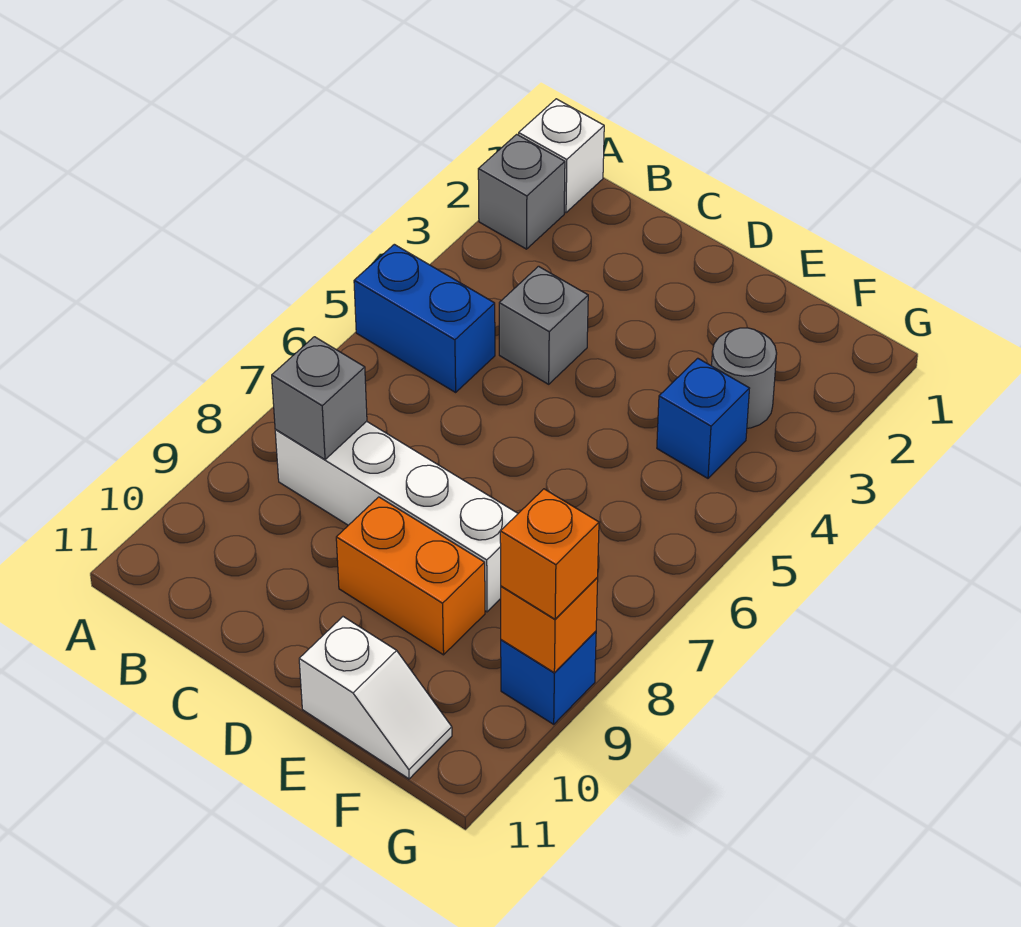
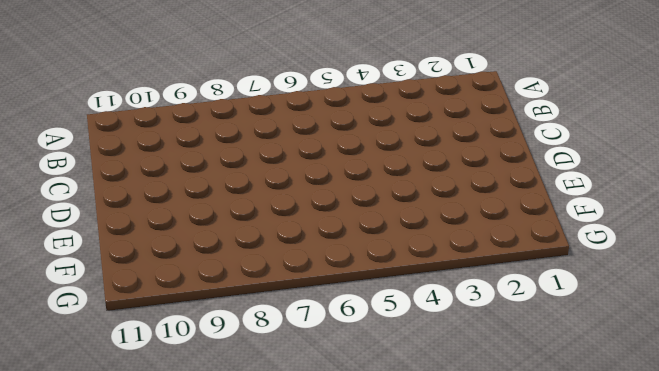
none -> white brick A1 level 1
none -> grey brick A2 level 1
none -> blue brick A5:B5 level 1

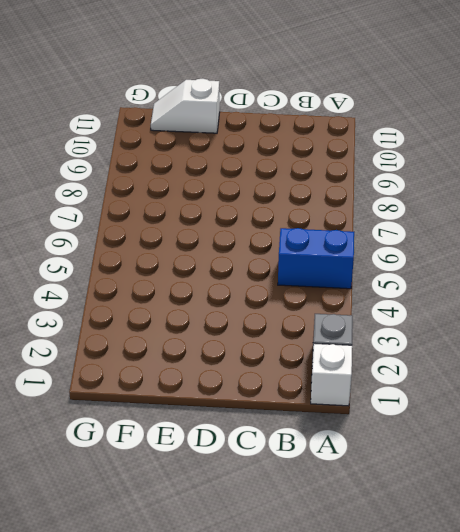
none -> white brick B8:E8 level 1
none -> grey brick C4 level 1
none -> orange brick D9:E9 level 1

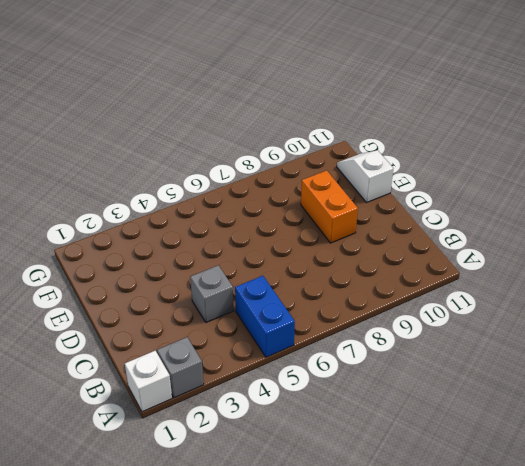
none -> white brick B8:E8 level 1
none -> grey round brick F3 level 1
none -> blue brick F4 level 1

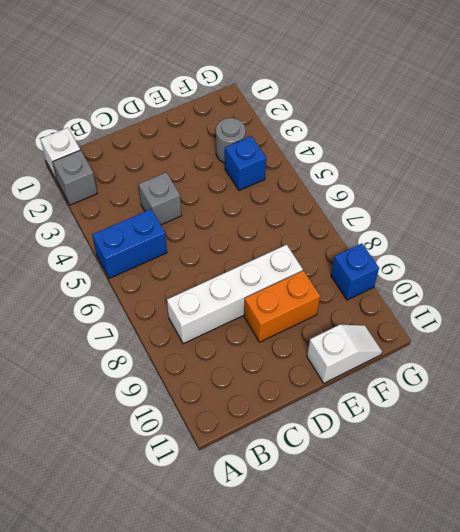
none -> grey brick B8 level 2
none -> orange brick G9 level 2
none -> orange brick G9 level 3

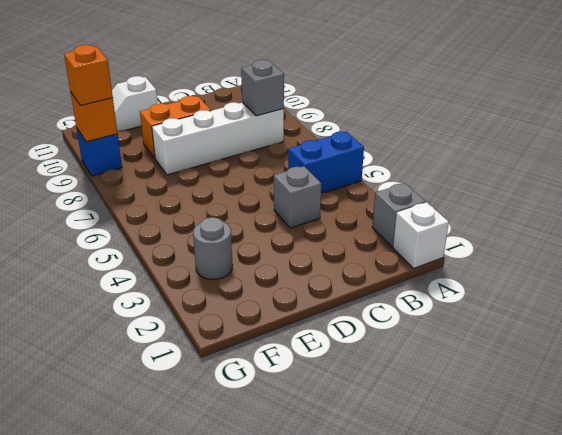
none -> blue brick F4 level 1

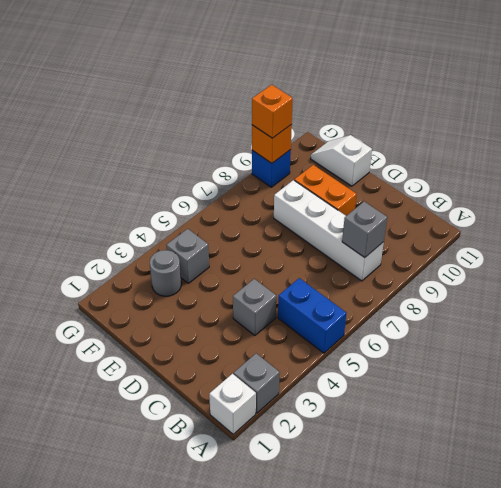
grey brick F4 level 1 -> blue brick F4 level 1

